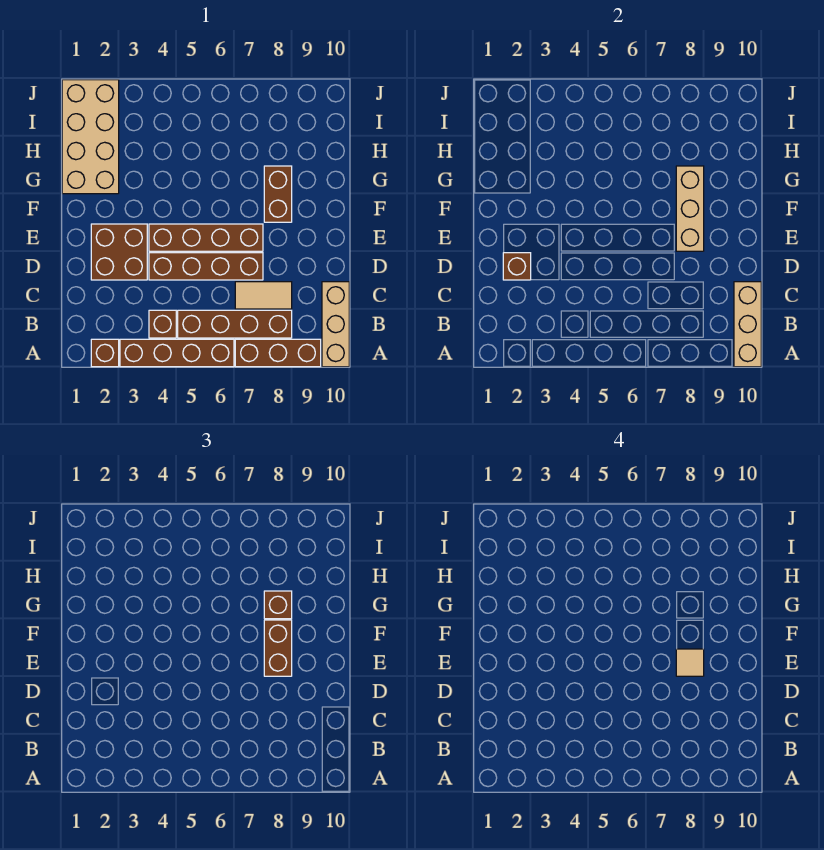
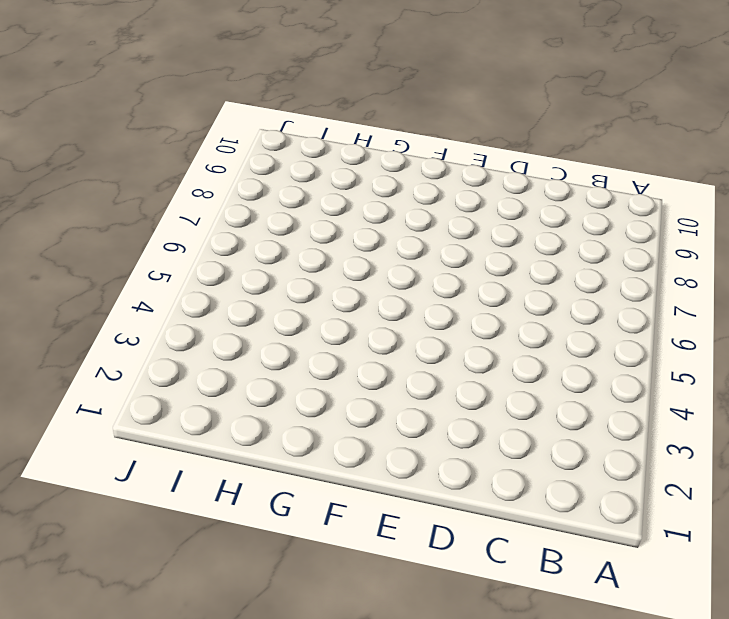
none -> brown brick A2 level 1
none -> brown brick A3:A6 level 1
none -> brown brick A7:A9 level 1

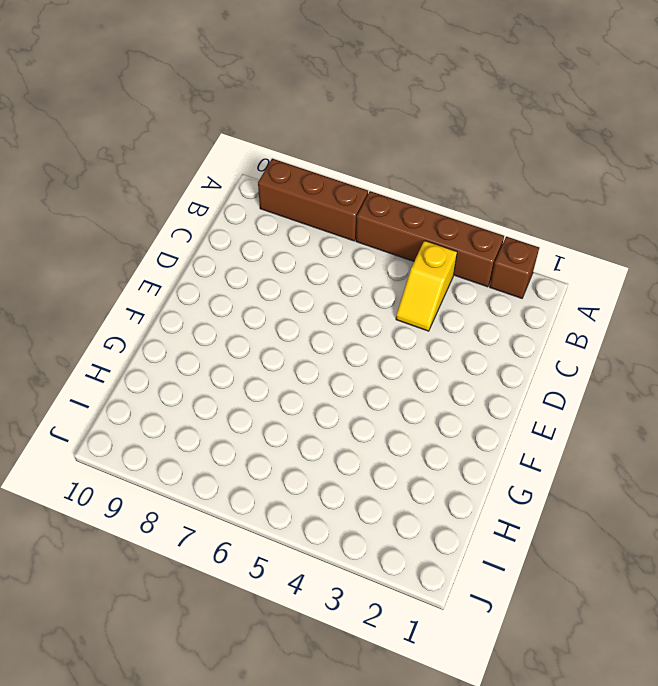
yellow slope B4:C4 level 1 top B -> brown brick B4 level 1
none -> tan brick A10:C10 level 1
none -> brown brick B5:B8 level 1
none -> tan tile C7:C8 level 1

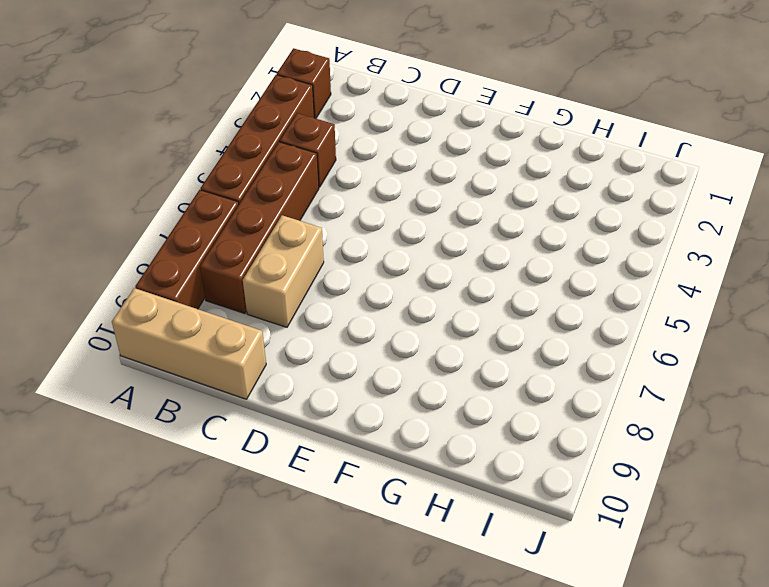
tan brick C7:C8 level 1 -> tan tile C7:C8 level 1
none -> brown brick D2:E3 level 1
none -> brown brick D4:D7 level 1
none -> brown brick E4:E7 level 1

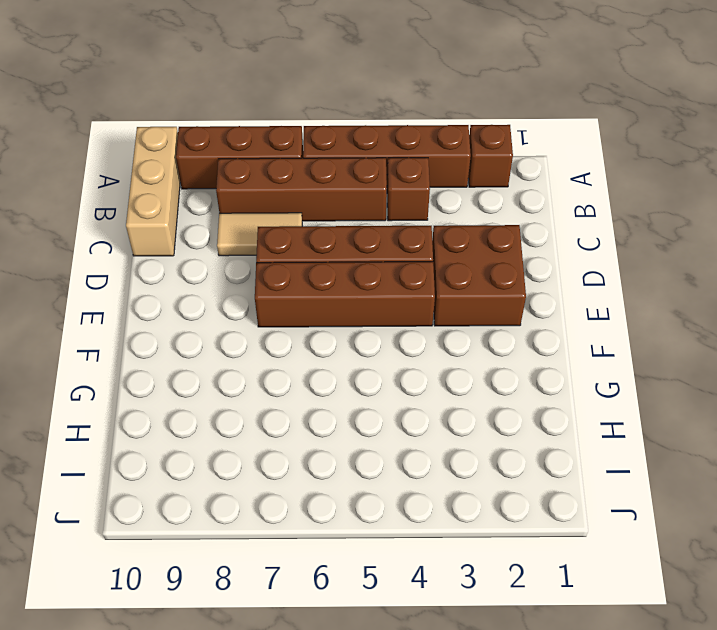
none -> brown brick F8:G8 level 1
none -> tan brick G1:J2 level 1
none -> tan brick A10:C10 level 2

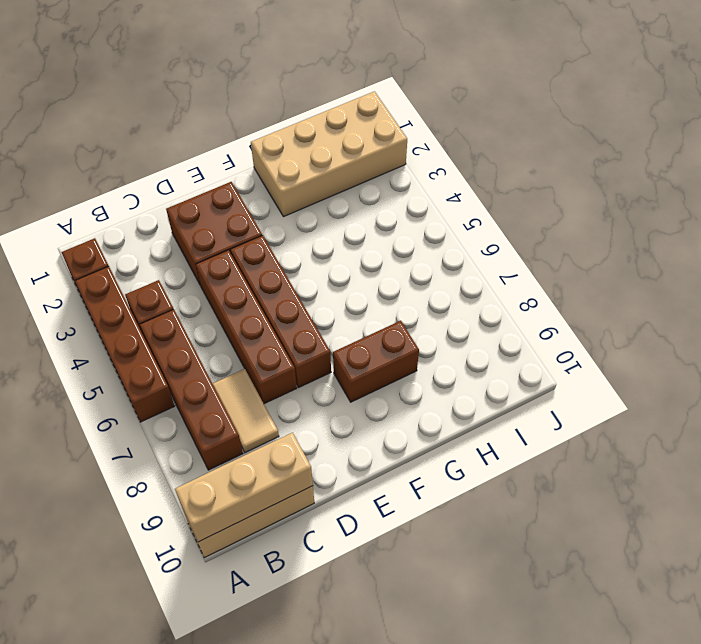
none -> brown brick A7:A9 level 1
none -> brown brick D2 level 2
none -> tan brick E8:G8 level 2

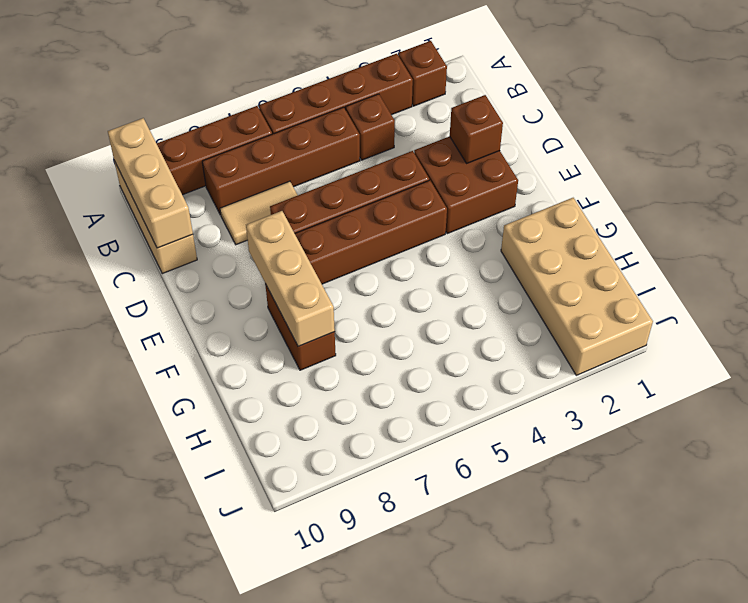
none -> brown brick E8:F8 level 3
none -> brown brick G8 level 3
none -> tan tile E8 level 4

